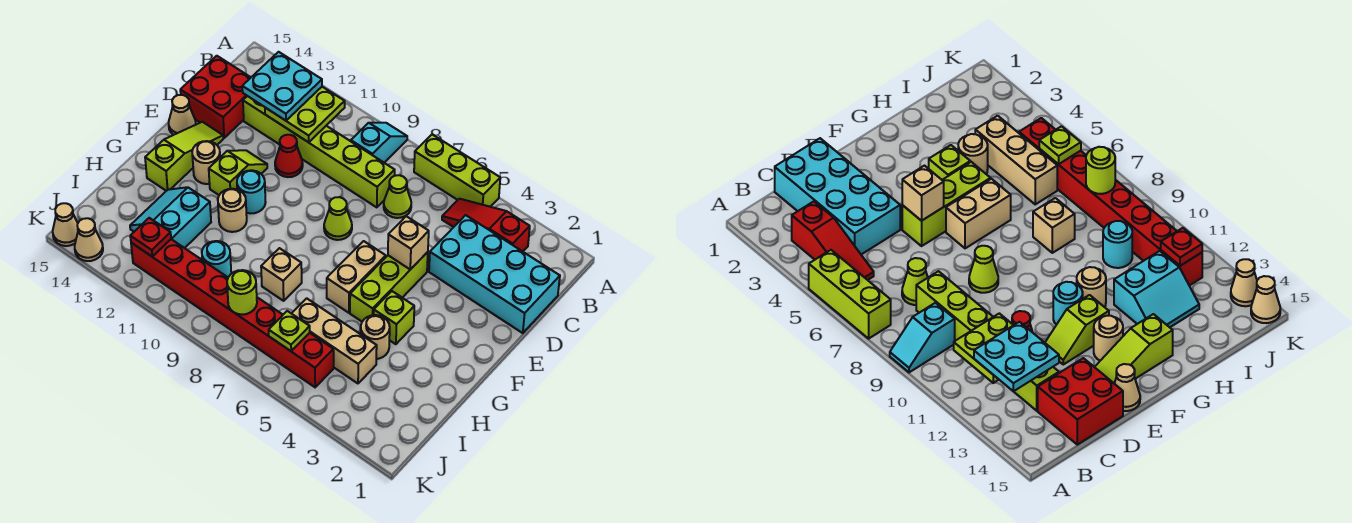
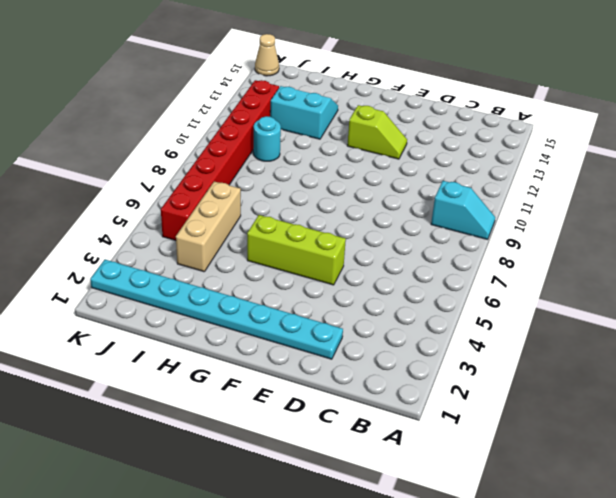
cyan plate D2:K2 level 1 -> cyan brick C1:D4 level 1
none -> lime brick A5:A7 level 1
none -> red slope B3:B5 level 1 top 3
none -> lime cone C7 level 1
none -> lime brick C8:C13 level 1

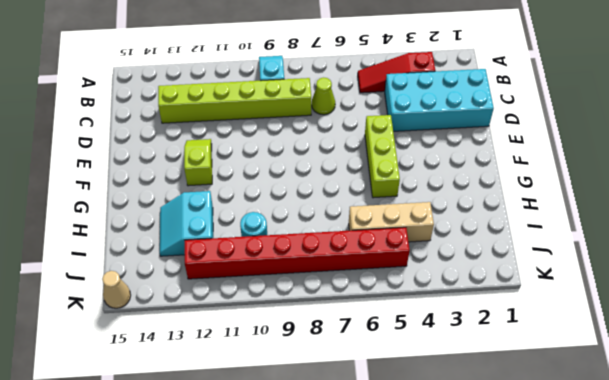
none -> lime brick A5:A7 level 1
none -> red brick C14:D15 level 1
none -> red cone D11 level 1
none -> lime cone E8 level 1

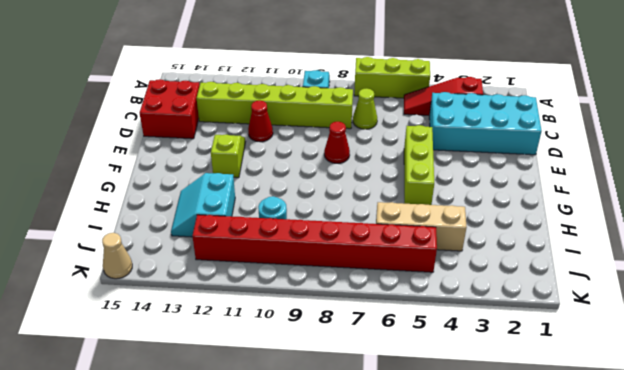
red cone E8 level 1 -> lime cone E8 level 1
none -> lime slope E14:G14 level 1 top G
none -> tan cone E15 level 1
none -> tan brick F6:G6 level 1
none -> cyan round brick F11 level 1

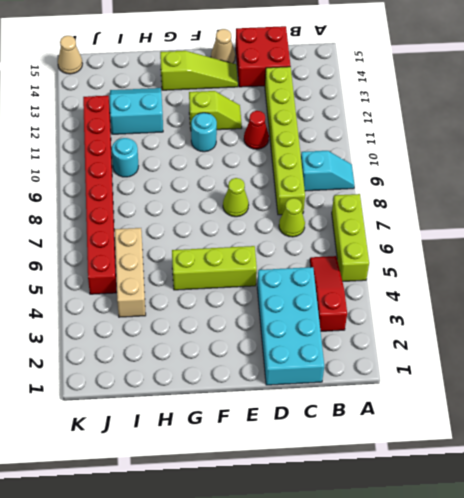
none -> tan brick F6:G6 level 1
none -> tan round brick F13 level 1
none -> lime brick G4 level 1
none -> tan round brick G11 level 1

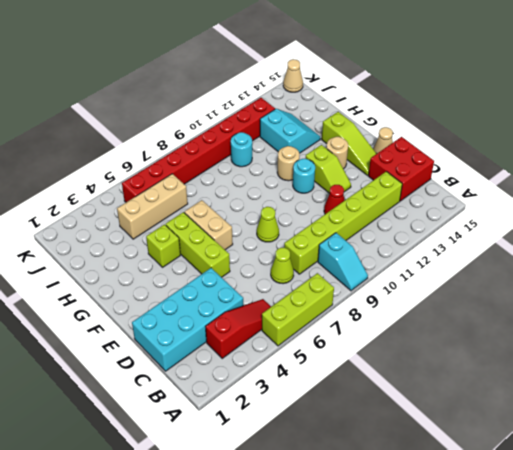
none -> tan round brick H4 level 1
none -> tan brick H8 level 1
none -> tan cone K14 level 1
none -> lime plate B11:C12 level 2

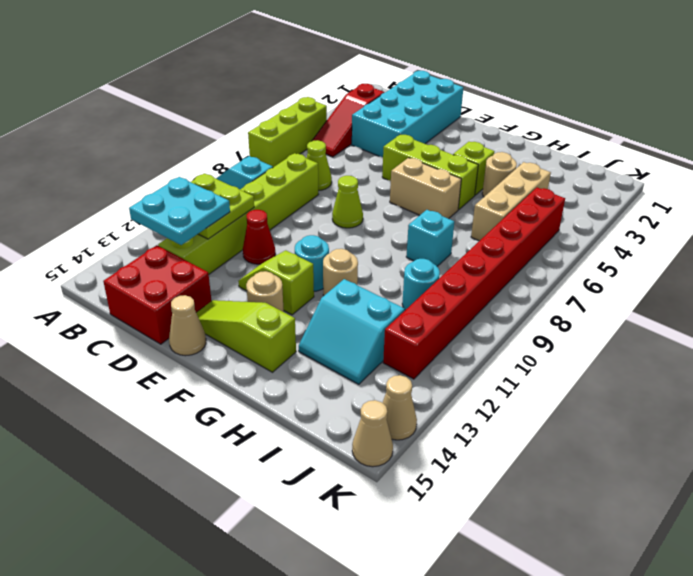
cyan brick H8 level 1 -> tan brick H8 level 1
none -> tan brick E5 level 2
none -> lime plate J6 level 2
none -> lime round brick J8 level 2
none -> red plate J12 level 2

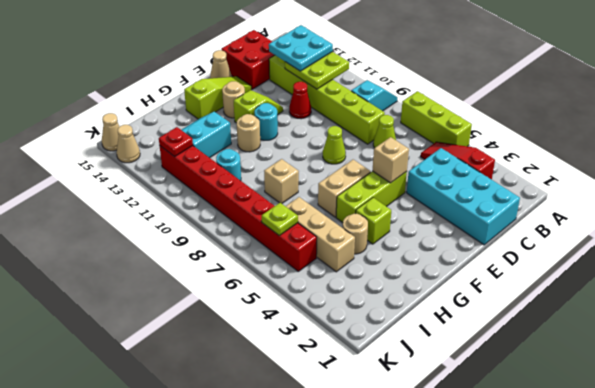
none -> lime round brick J8 level 2

